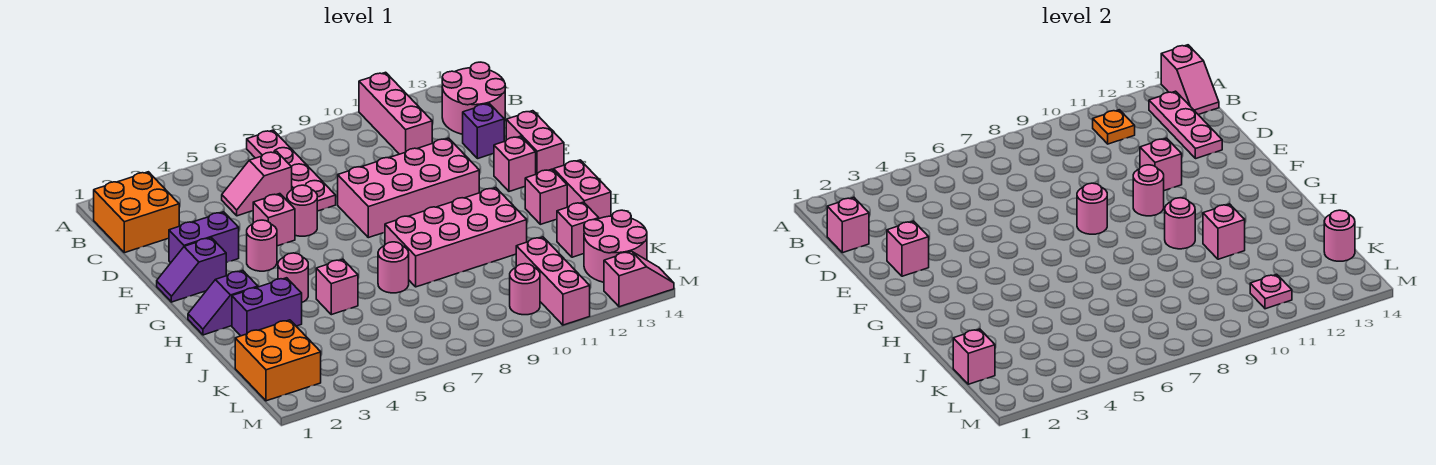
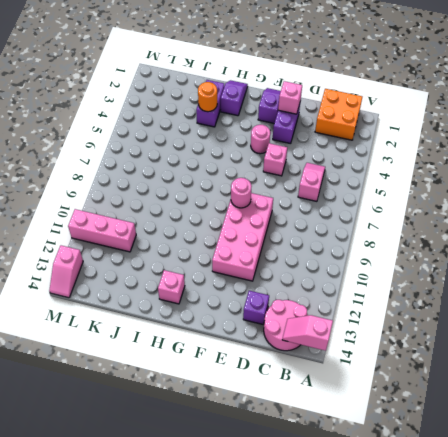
orange round brick I3 level 2 -> none
none -> pink plate A7:D7 level 1
none -> pink brick A11:C11 level 1
none -> pink round brick E6 level 1
none -> pink brick E14:F14 level 1

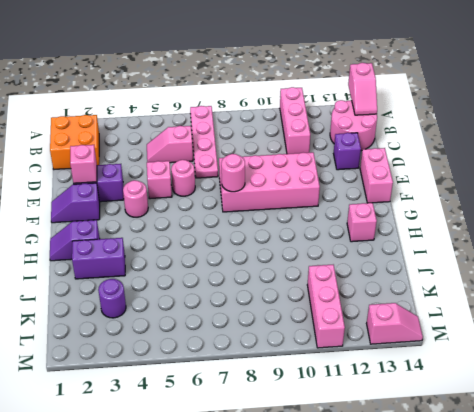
purple round brick K3 level 1 -> none
none -> pink brick F13 level 1
none -> pink round brick H4 level 1
none -> pink brick H8:I11 level 1
none -> pink brick H14:I14 level 1

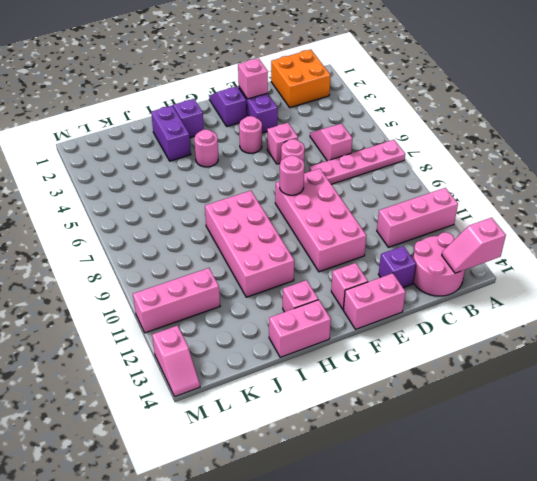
none -> pink brick I5 level 1
none -> pink round brick I7 level 1
none -> pink brick J13 level 1
none -> orange brick K1:L2 level 1

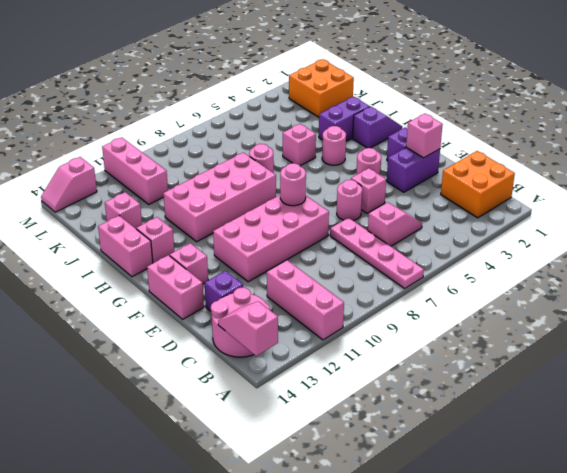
none -> pink round brick K13:L14 level 1
none -> pink round brick L10 level 1
none -> orange plate B11 level 2
none -> pink plate B13:D13 level 2

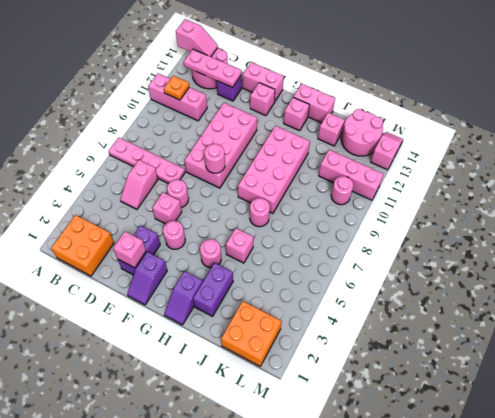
none -> pink brick C1 level 2
none -> pink brick E11 level 2
none -> pink round brick F10 level 2
none -> pink round brick H10 level 2

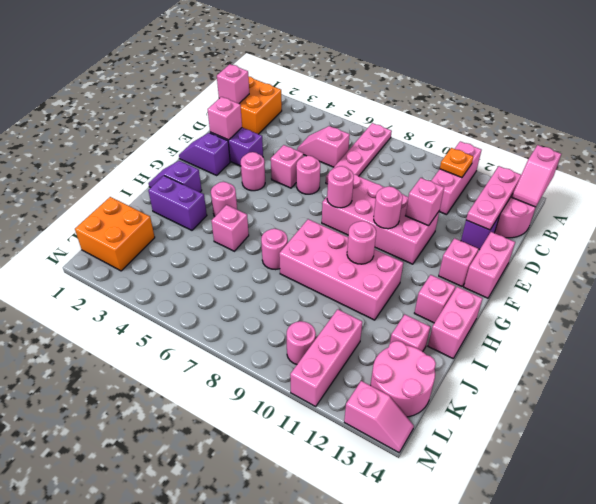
none -> pink brick I11 level 2
none -> pink brick K1 level 2
none -> pink round brick K14 level 2
none -> pink plate L11 level 2

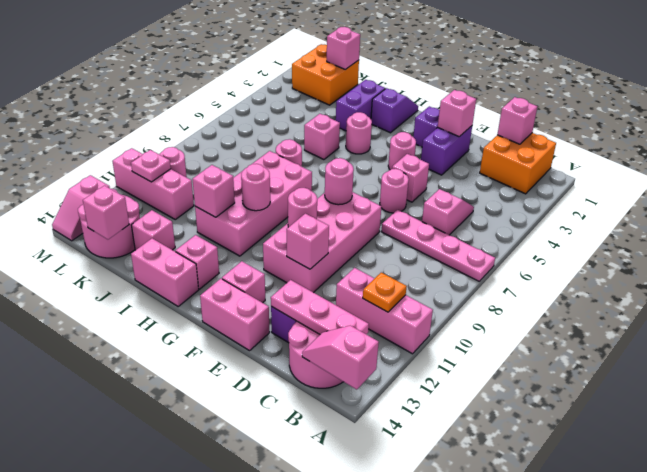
pink brick K14 level 2 -> pink round brick K14 level 2

